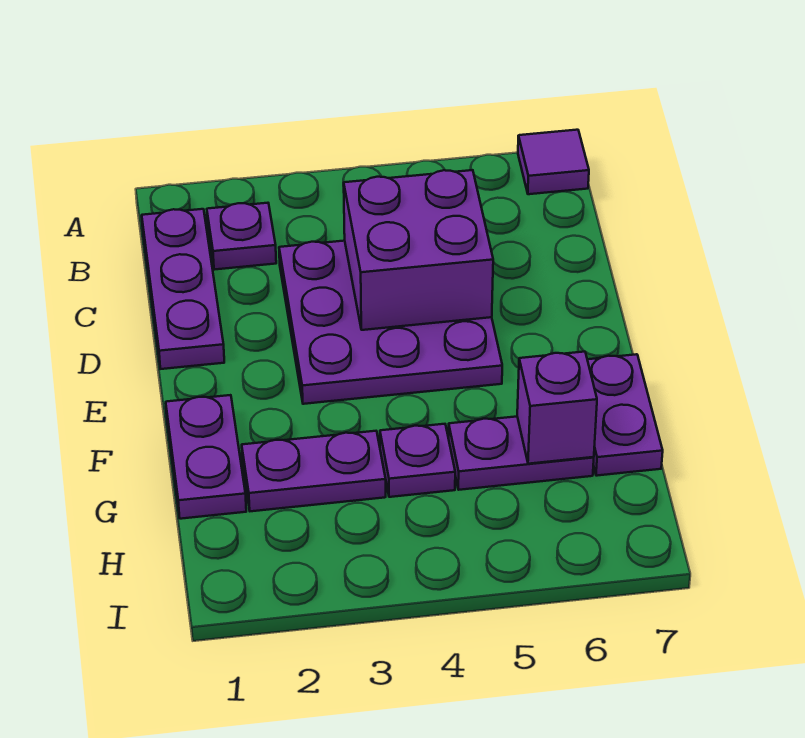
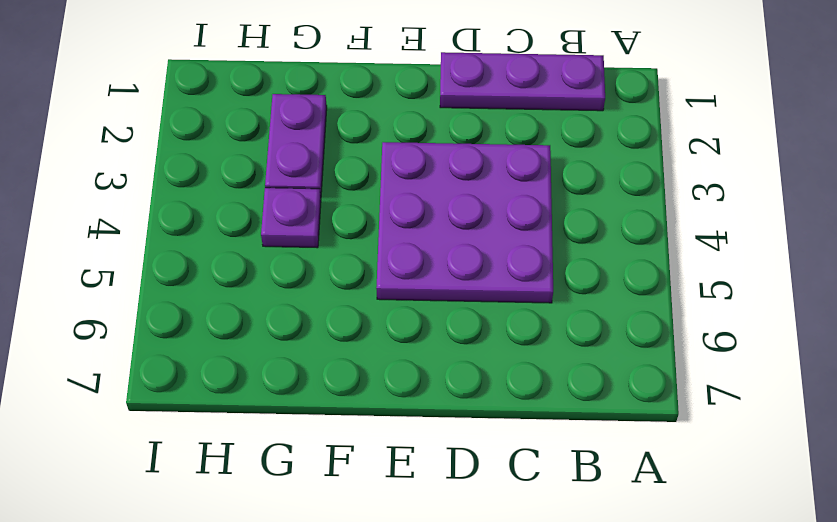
none -> purple tile A7 level 1
none -> purple plate B2 level 1

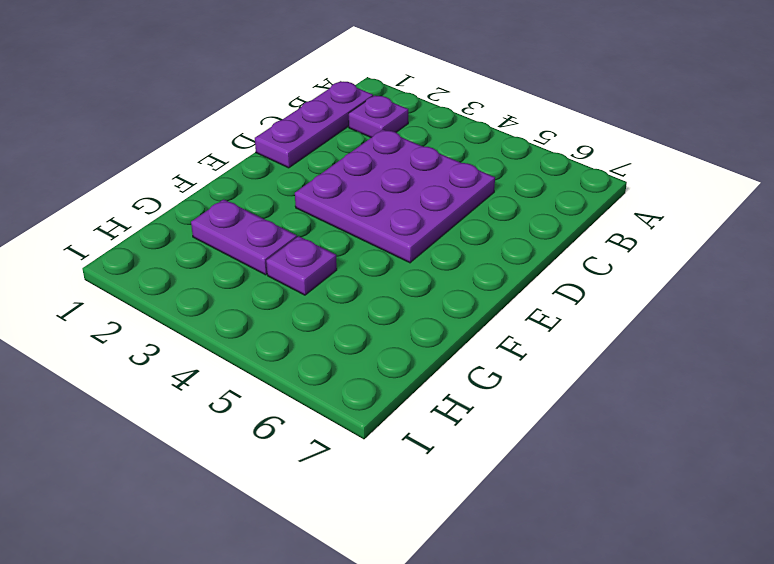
none -> purple tile A7 level 1
none -> purple plate F1:G1 level 1

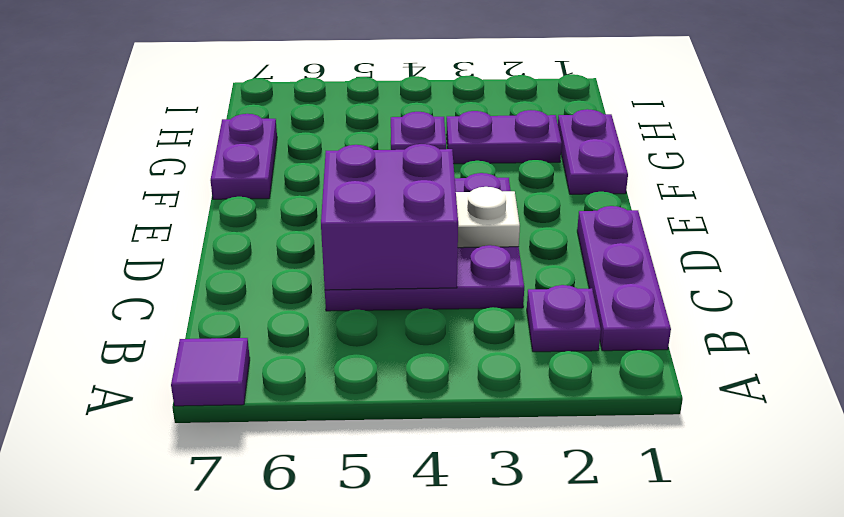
white plate D3 level 2 -> none
none -> purple plate G5:G6 level 1
none -> purple brick G6 level 2

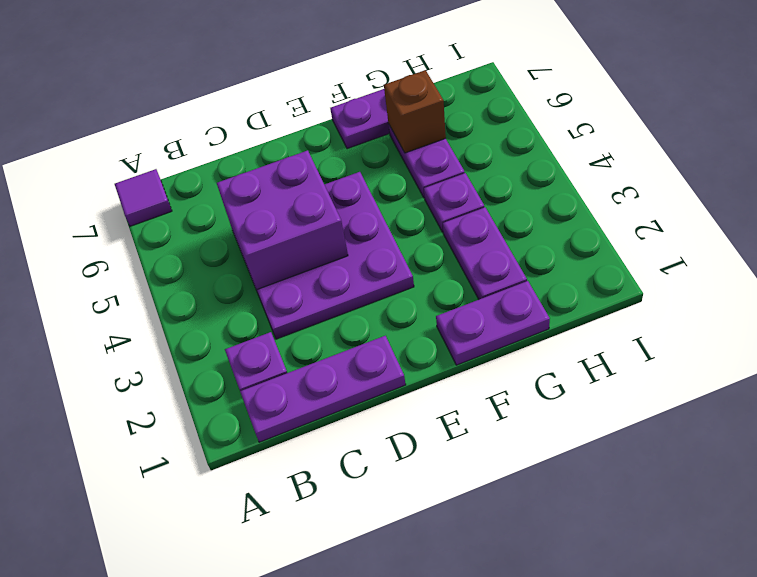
brown brick G6 level 2 -> purple brick G6 level 2

